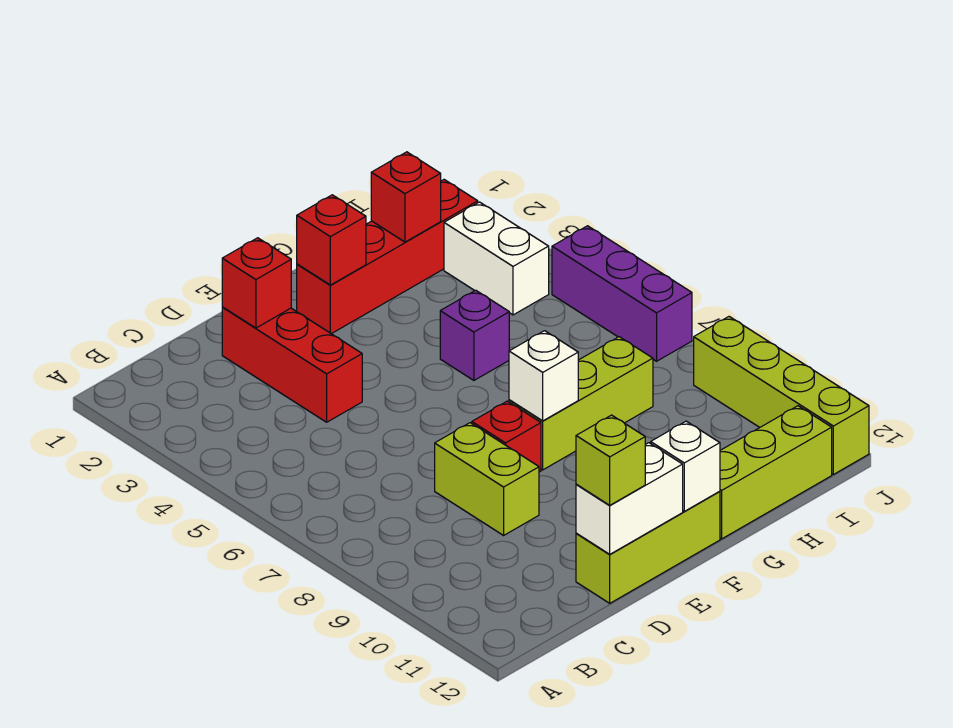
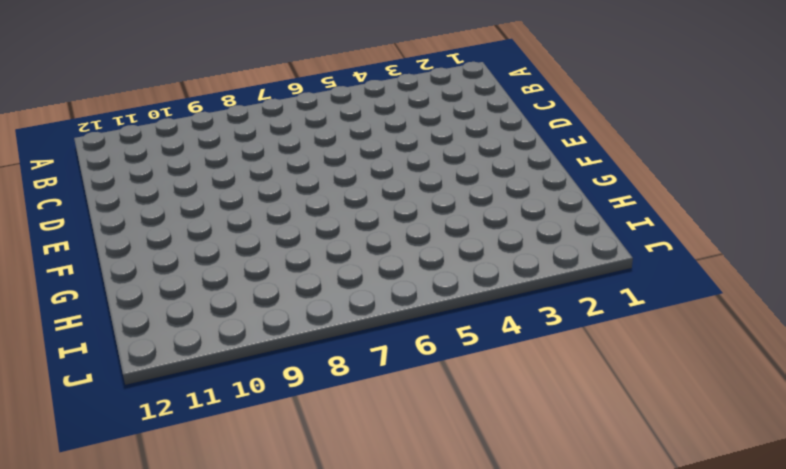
none -> red brick D2:D4 level 1
none -> lime brick D8:D9 level 1
none -> lime brick D12:F12 level 1

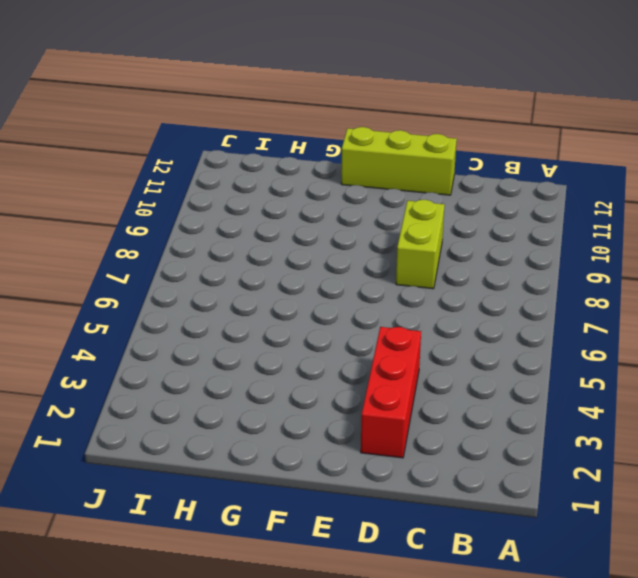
none -> red brick E8 level 1
none -> red brick F2:I2 level 1
none -> lime brick F8:H8 level 1

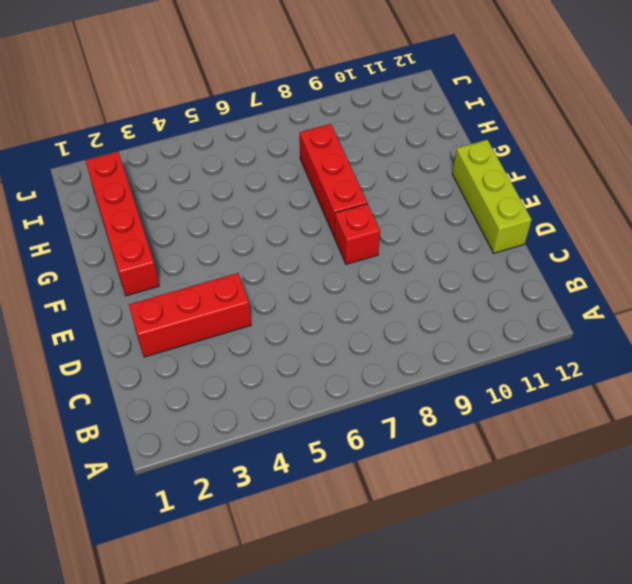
red brick F8:H8 level 1 -> lime brick F8:H8 level 1
none -> lime brick D8:D9 level 1
none -> purple brick G5 level 1
none -> lime brick G12:I12 level 1

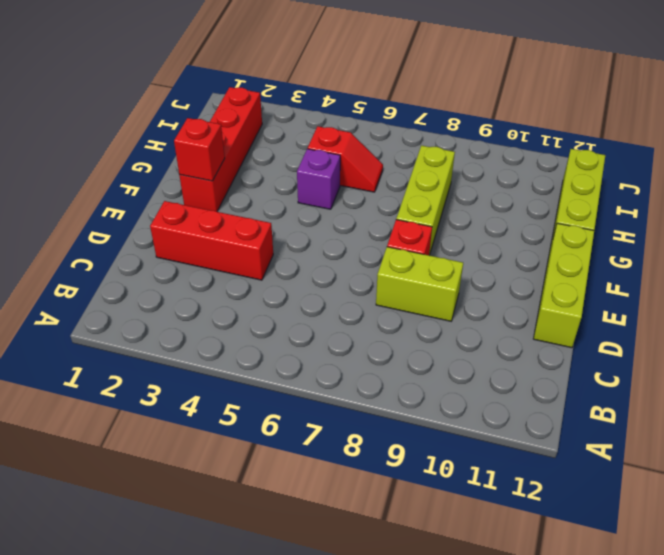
red slope H5:H6 level 1 top 5 -> none
none -> white brick I3:I4 level 1
none -> purple brick J5:J7 level 1
none -> lime brick J9:J12 level 1

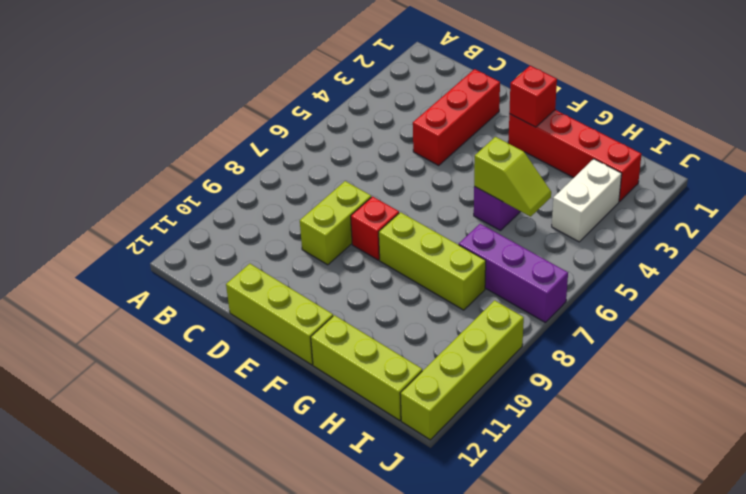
lime slope G5:H5 level 2 top G -> none
purple brick H7:J7 level 1 -> purple brick J5:J7 level 1
none -> red brick D2 level 2
none -> white brick D12:E12 level 2
none -> white brick F8 level 2

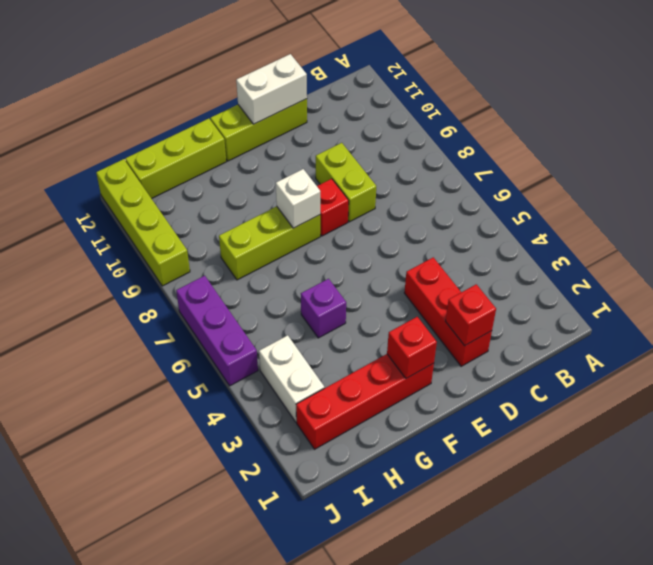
none -> white brick F12 level 2
none -> red brick H2 level 2
none -> lime brick D12 level 3

